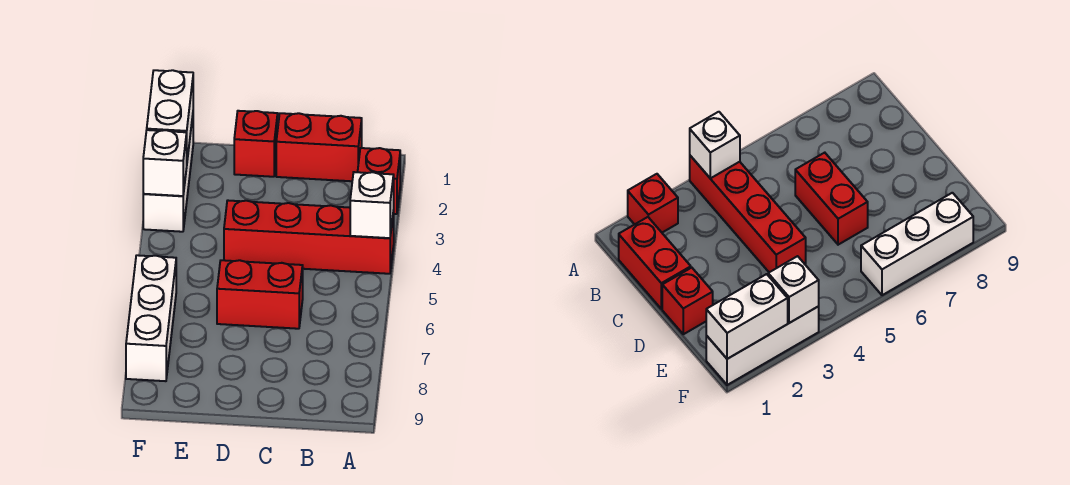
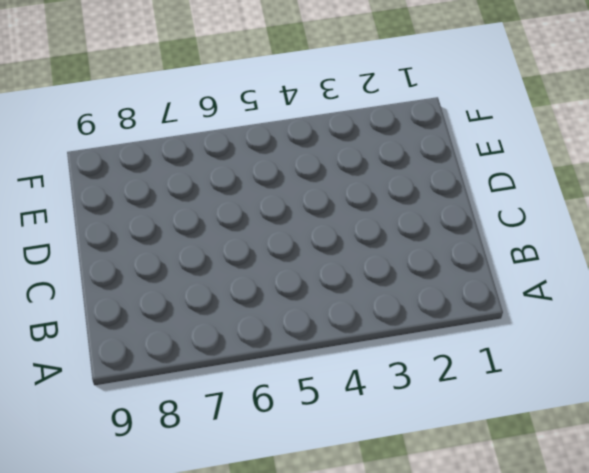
none -> red brick A2 level 1
none -> red brick A4:D4 level 1

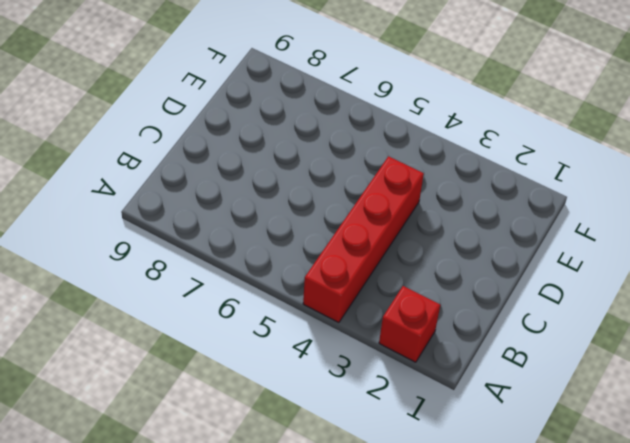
none -> red brick B1:C1 level 1
none -> red brick C6:D6 level 1

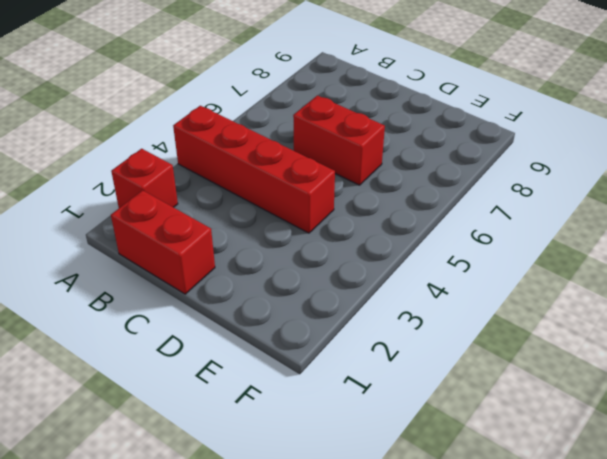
none -> red brick D1 level 1
none -> white brick F1:F3 level 1

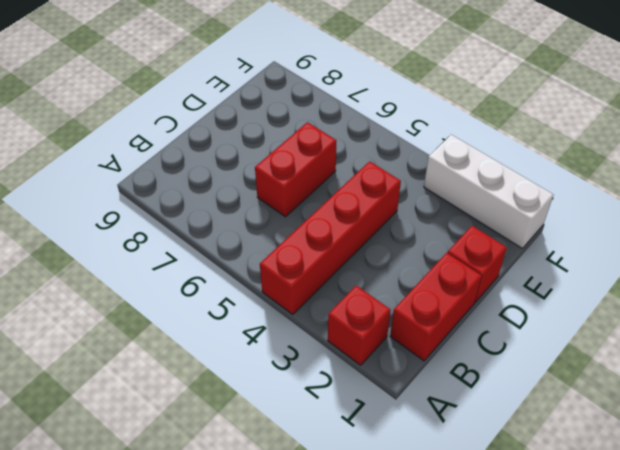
none -> white brick F6:F8 level 1
none -> white brick A4 level 2

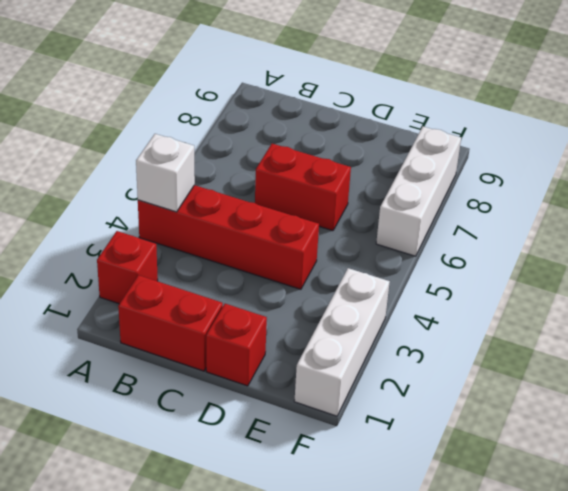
none -> white brick F1:F2 level 2
none -> white brick F3 level 2

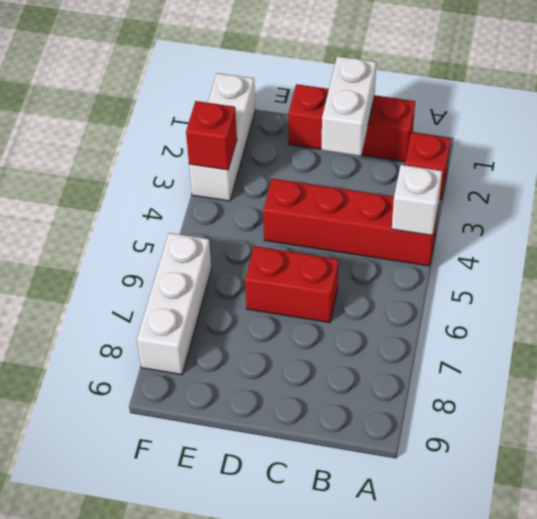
white brick C1:C2 level 2 -> white brick F1:F2 level 2
red brick F3 level 2 -> white brick F3 level 2

